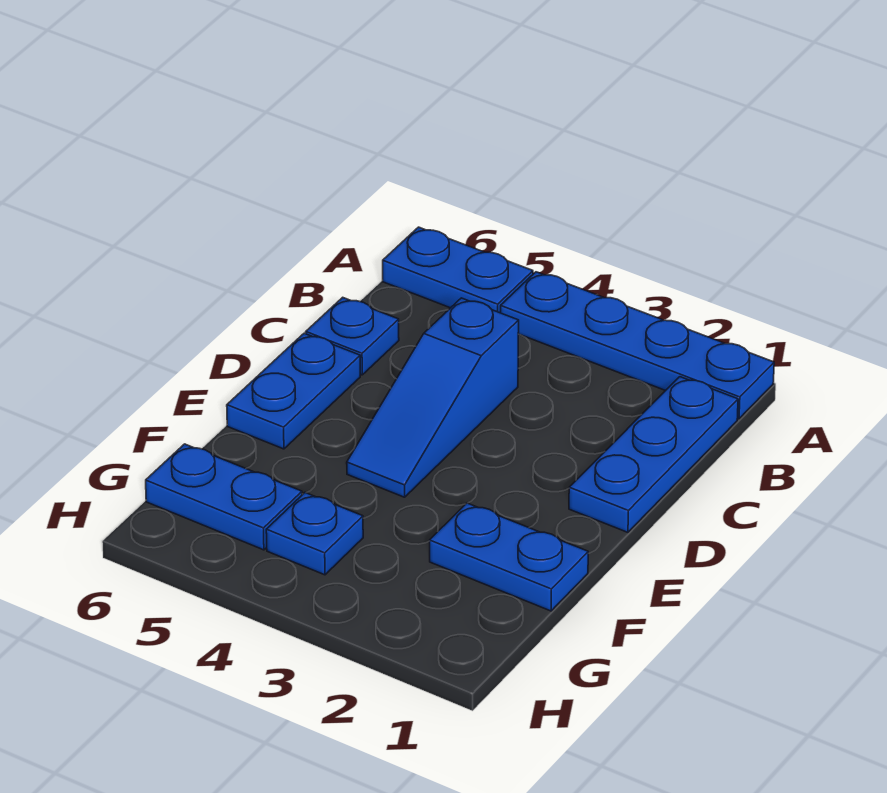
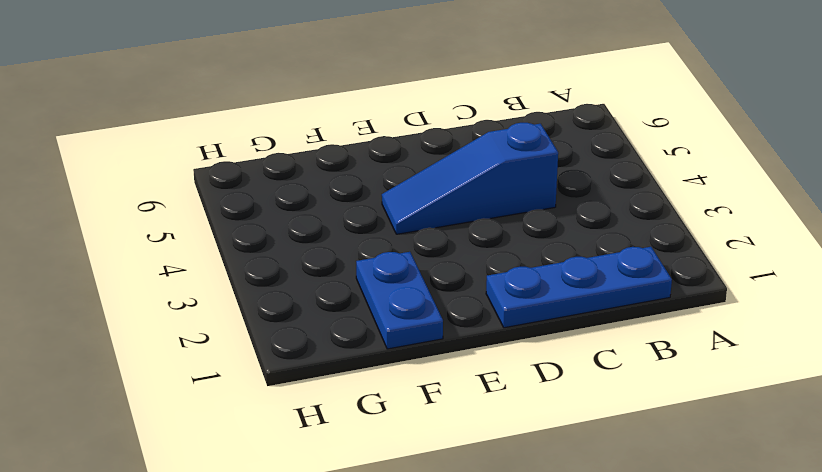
none -> blue plate A1:A4 level 1
none -> blue plate A5:A6 level 1

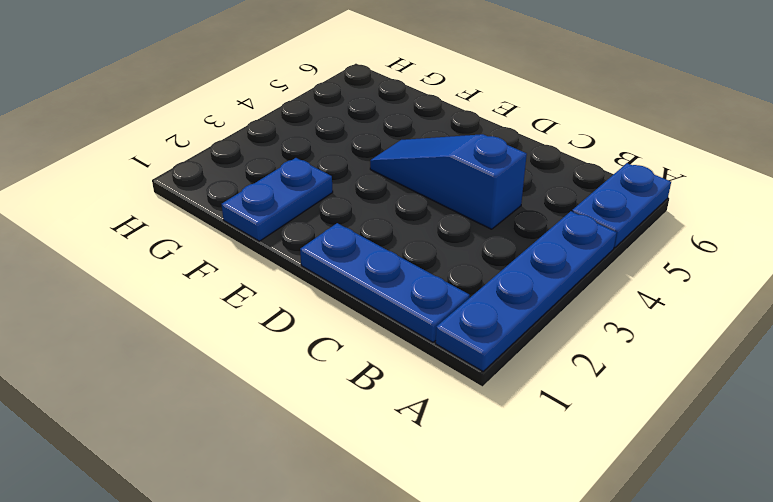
none -> blue plate C6 level 1
none -> blue plate D6:E6 level 1

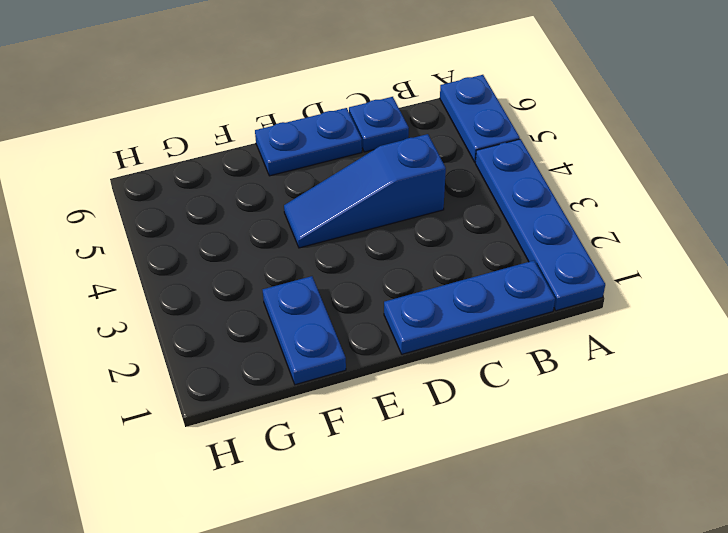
none -> blue plate G4 level 1
none -> blue plate G5:G6 level 1

